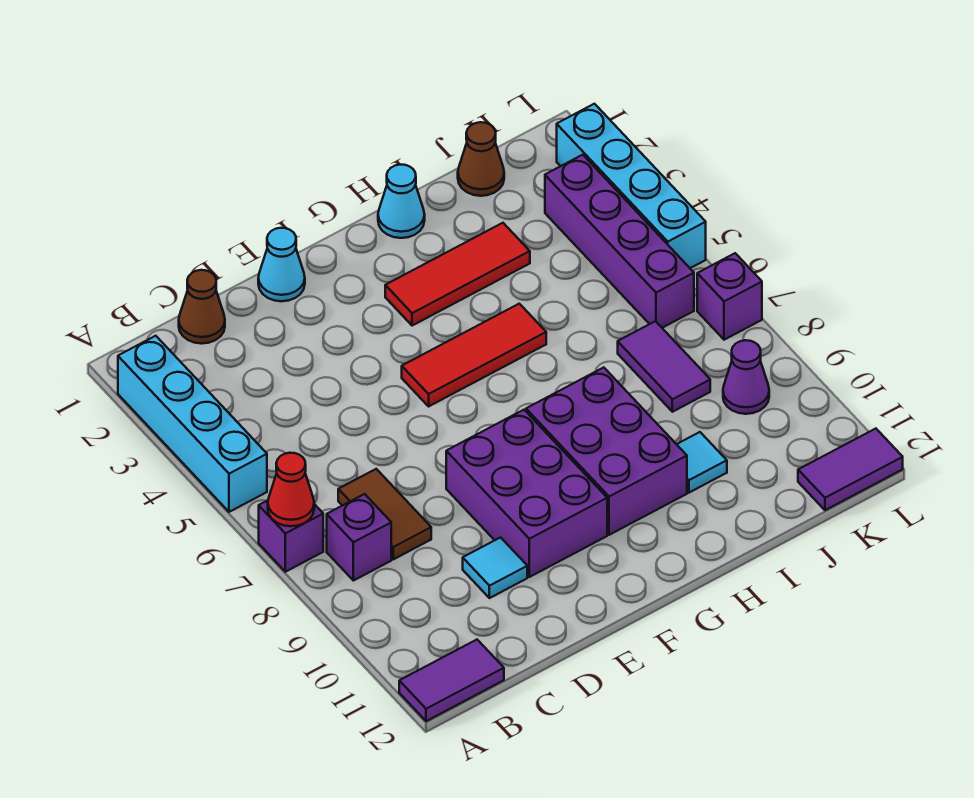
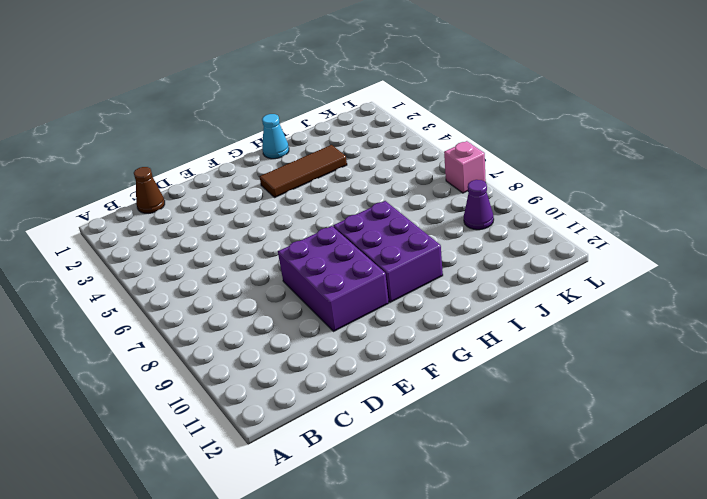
brown tile G3:I3 level 1 -> red tile G3:I3 level 1
pink brick L7 level 1 -> purple brick L7 level 1
none -> cyan brick A2:A5 level 1
none -> purple brick A7 level 1
none -> purple tile A12:B12 level 1

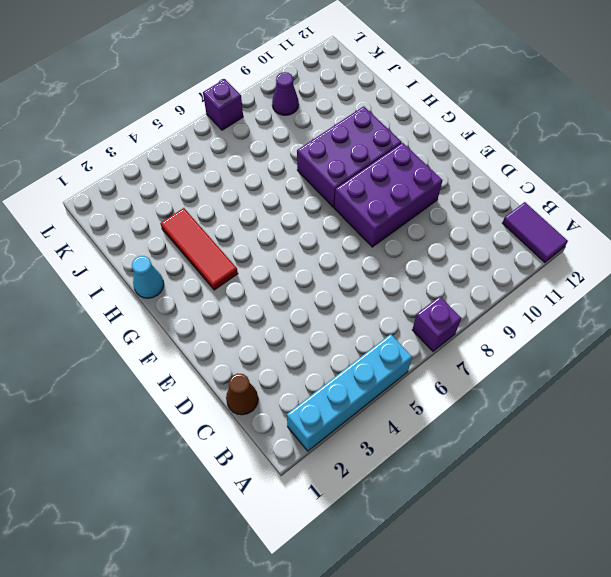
none -> purple brick B8 level 1
none -> brown tile C7:C8 level 1
none -> cyan tile D10 level 1

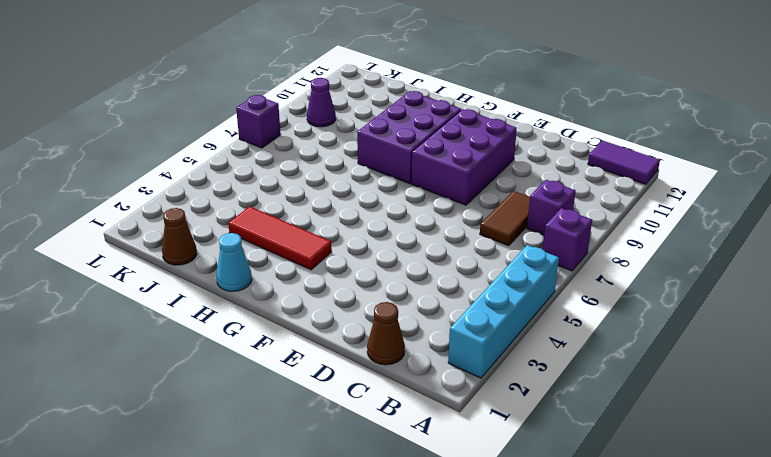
none -> cyan tile D10 level 1
none -> cyan cone E1 level 1
none -> red tile F5:H5 level 1

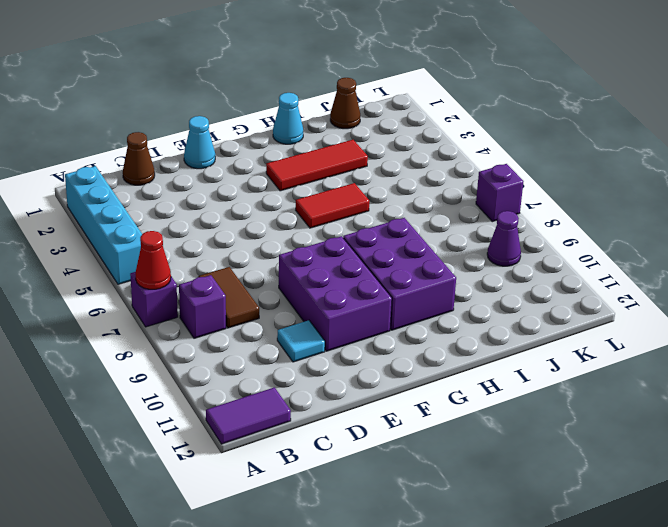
red tile G5:H5 level 1 -> red tile F5:H5 level 1
none -> cyan tile I10 level 1
none -> purple tile J7:J8 level 1
none -> purple brick K3:K6 level 1

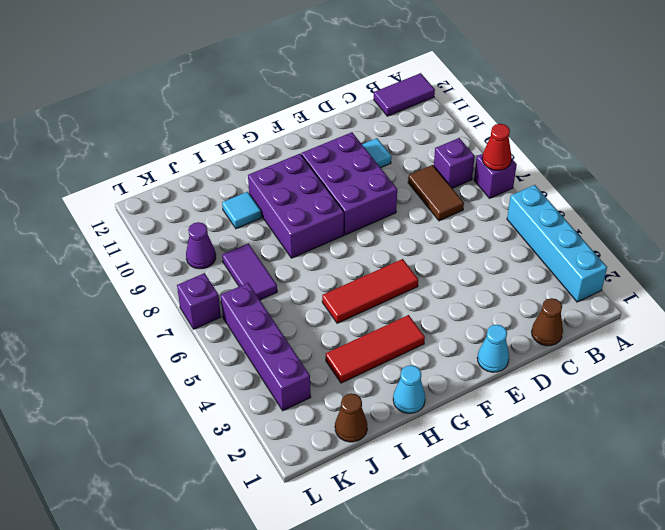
none -> purple tile K12:L12 level 1
none -> cyan brick L2:L5 level 1

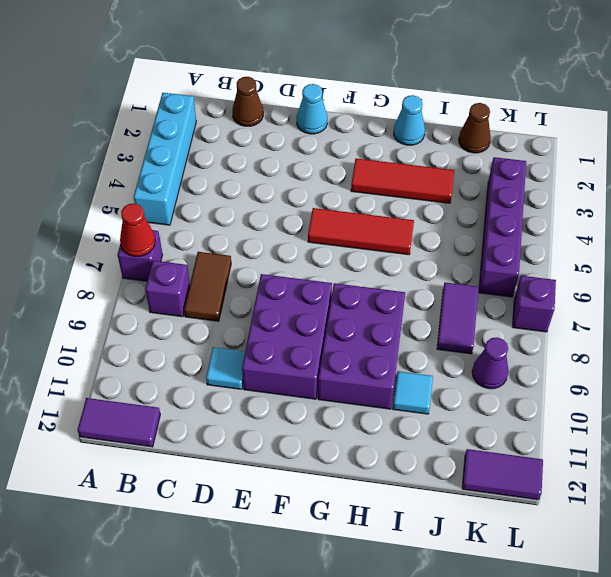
none -> cyan brick L2:L5 level 1

